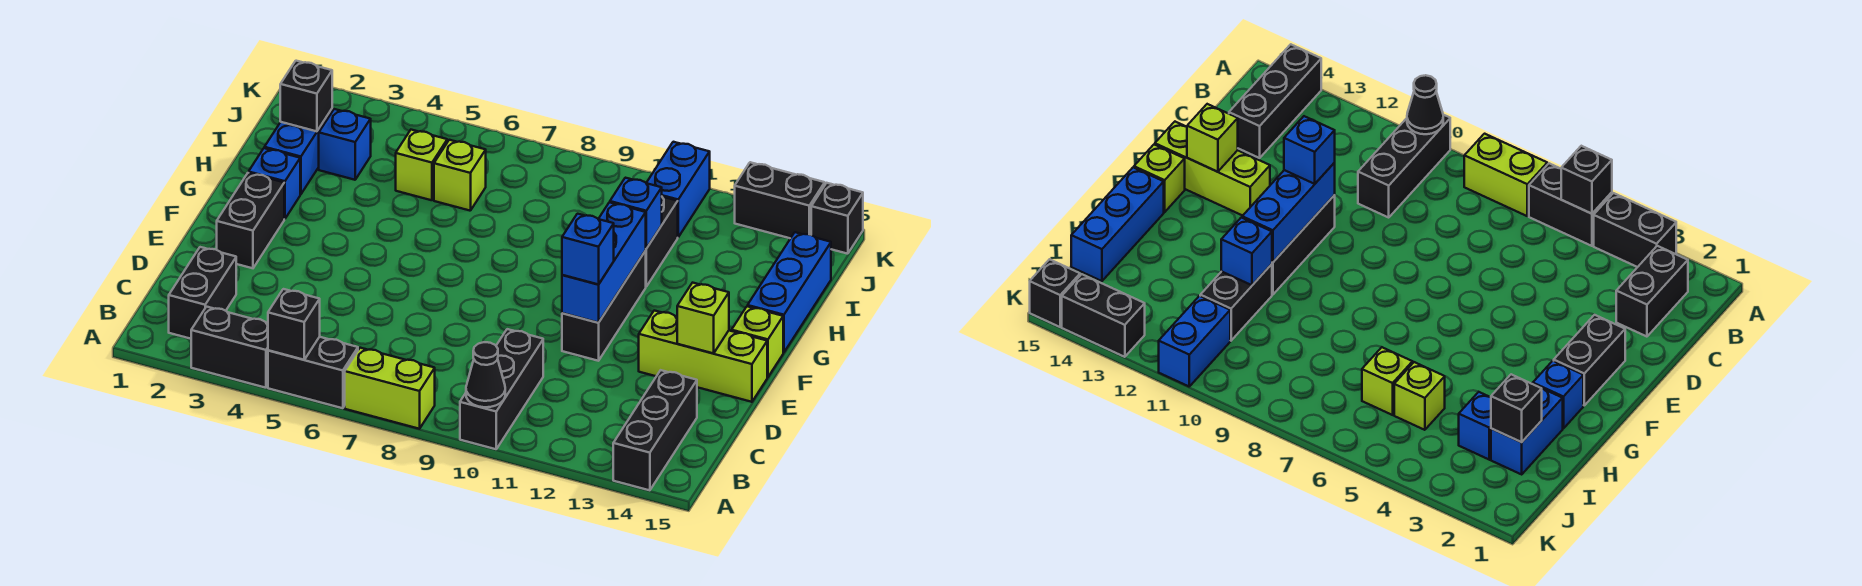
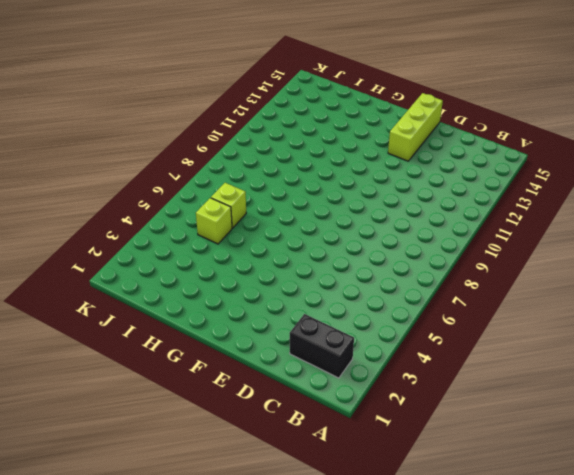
none -> black brick A3:A4 level 1
none -> black brick A5:A6 level 1
none -> lime brick A7:A8 level 1

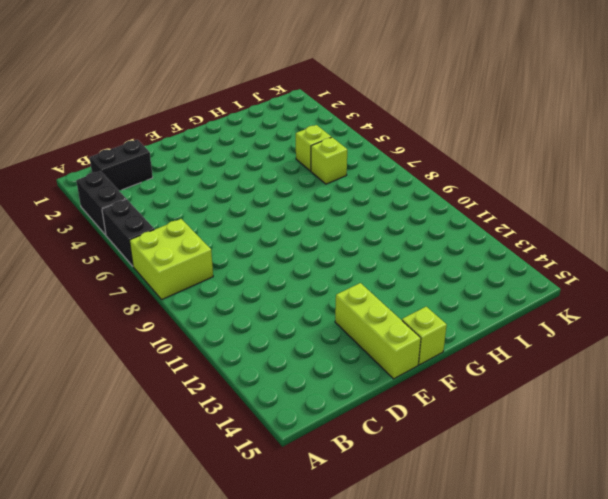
lime brick A7:B8 level 1 -> lime brick A7:A8 level 1
none -> black brick A10:C10 level 1
none -> black brick A14:C14 level 1
none -> black brick E2:F2 level 1

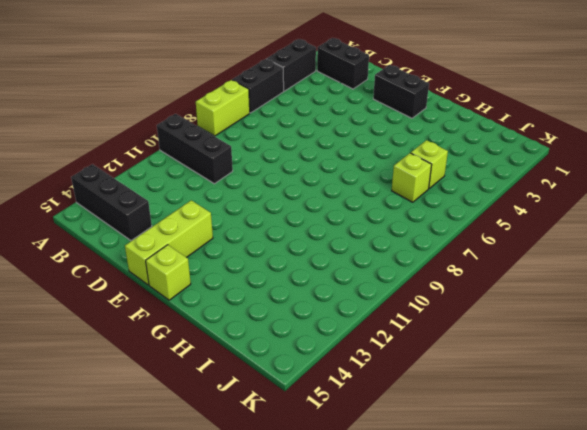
none -> black brick E11:G11 level 1
none -> blue brick G2 level 1
none -> blue brick G15:I15 level 1

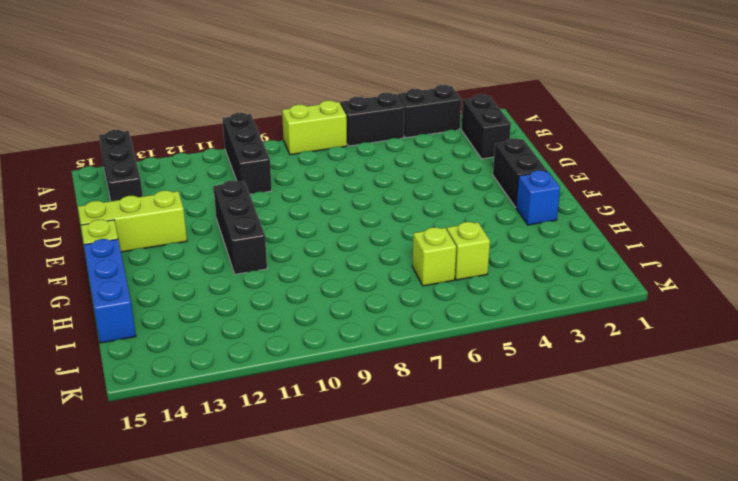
none -> blue brick H2:I2 level 1
none -> black brick H11:I11 level 1
none -> blue brick I3 level 1

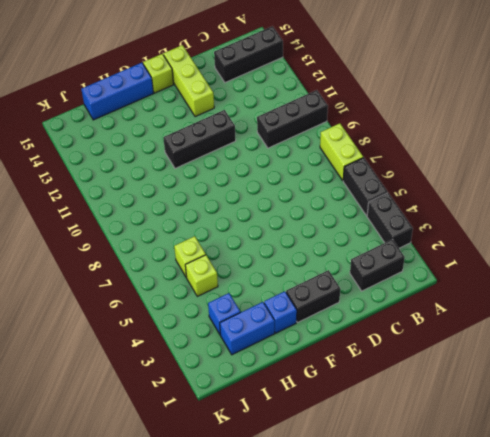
none -> black brick H11:I11 level 1
none -> blue brick J11:K11 level 1
none -> black brick K13:K14 level 1

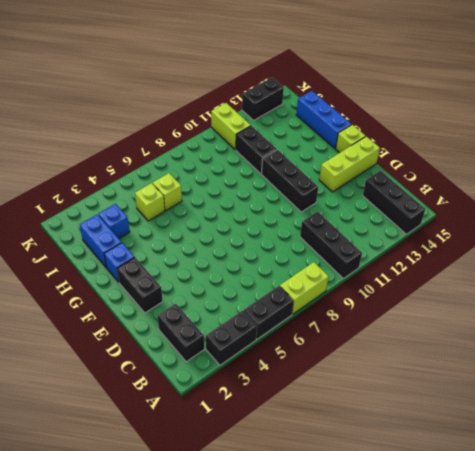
lime brick J11:K11 level 1 -> blue brick J11:K11 level 1
none -> black brick K15 level 1
none -> black brick A5 level 2
none -> black cone A10 level 2

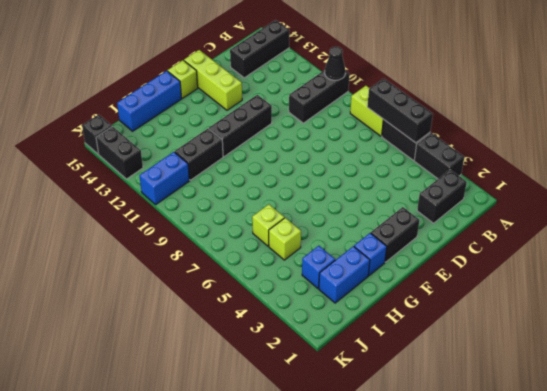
black brick A5:A7 level 2 -> black brick A5 level 2
none -> blue brick E11:G11 level 2
none -> lime brick E14 level 2
none -> blue brick H11 level 2

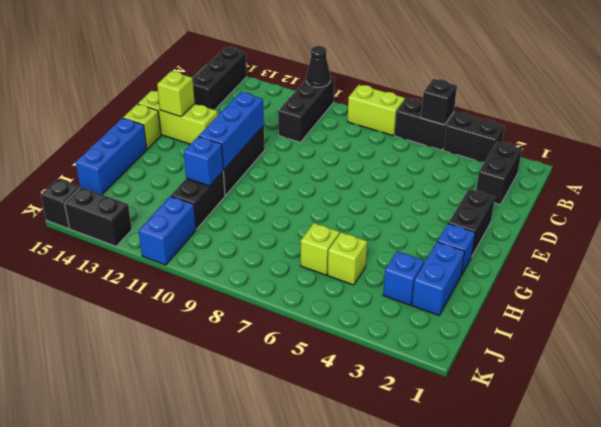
none -> black brick I2 level 2
none -> blue brick E11 level 3

